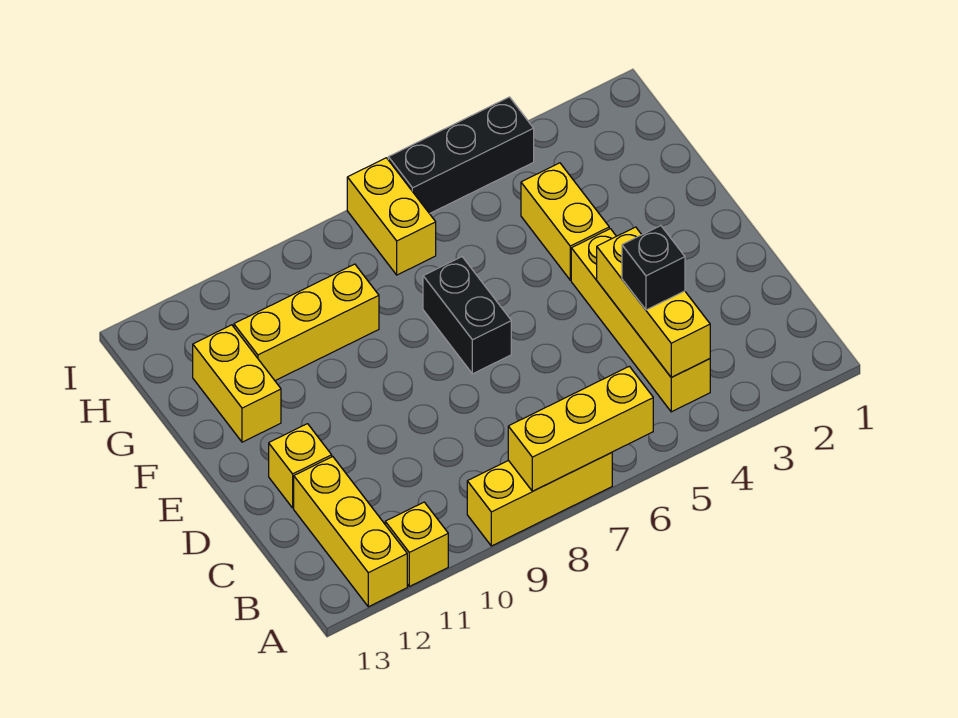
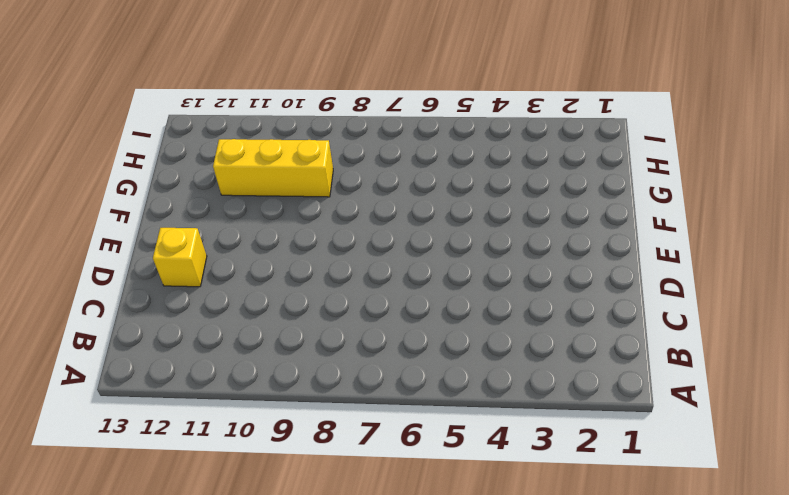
none -> yellow brick A7:A9 level 1
none -> yellow brick A11 level 1
none -> yellow brick A12:C12 level 1

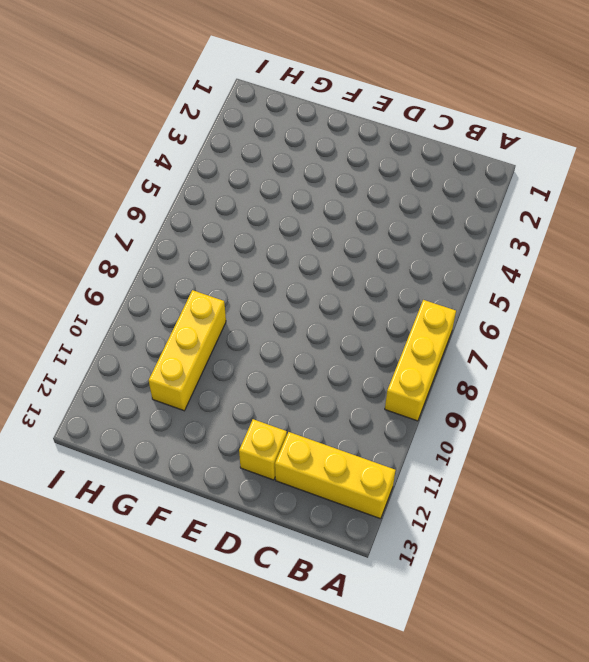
none -> yellow brick A11 level 1
none -> yellow brick B4:E4 level 1
none -> black brick E7:F7 level 1

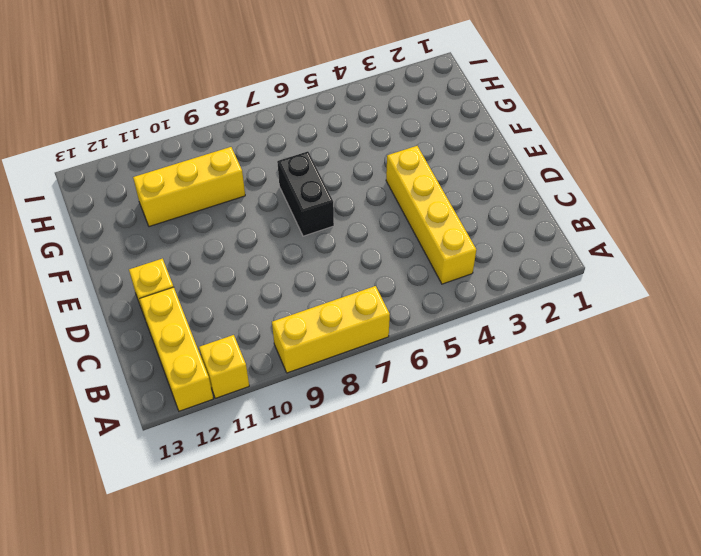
none -> yellow brick F4:G4 level 1
none -> yellow brick F12:G12 level 1
none -> yellow brick H7:I7 level 1

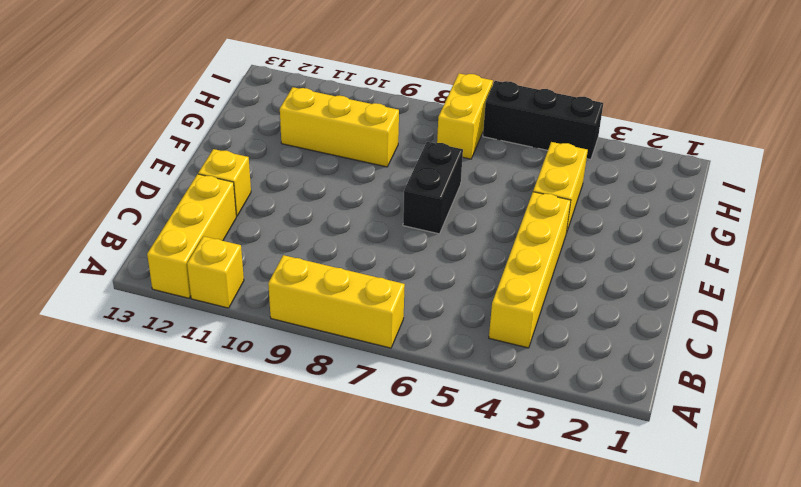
none -> yellow brick F12:G12 level 1
none -> yellow brick A6:A8 level 2
none -> yellow brick B4:D4 level 2

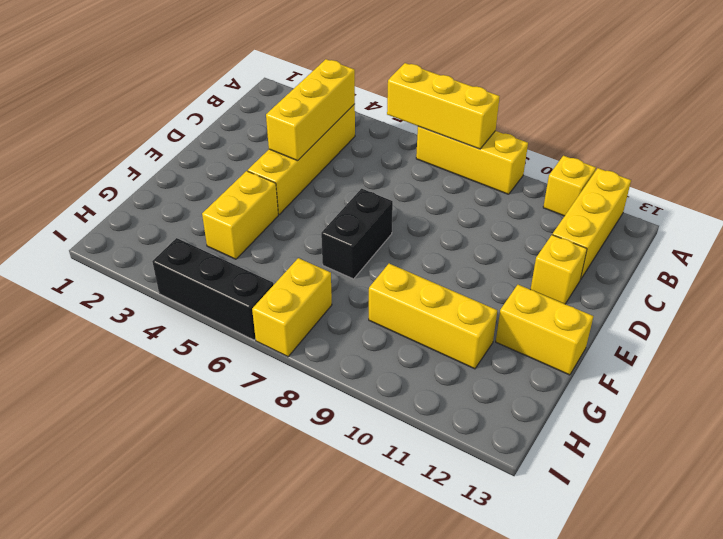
yellow brick F12:F13 level 1 -> yellow brick F12:G12 level 1
none -> black brick C4 level 3

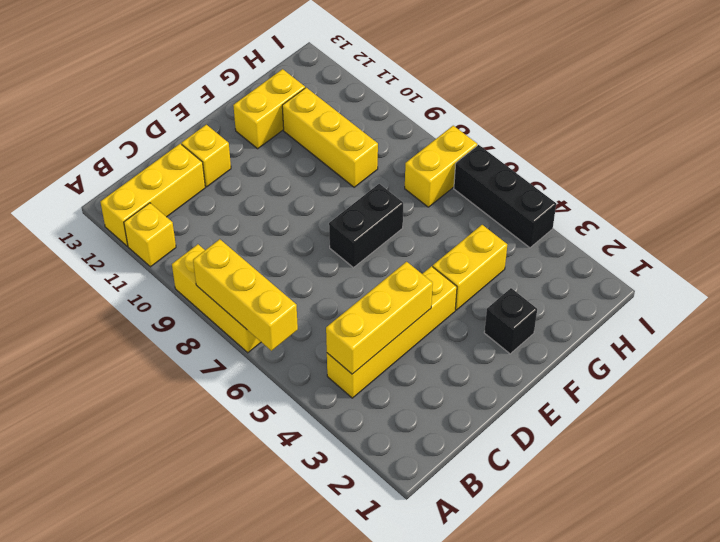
black brick F2 level 1 -> black brick C4 level 3

